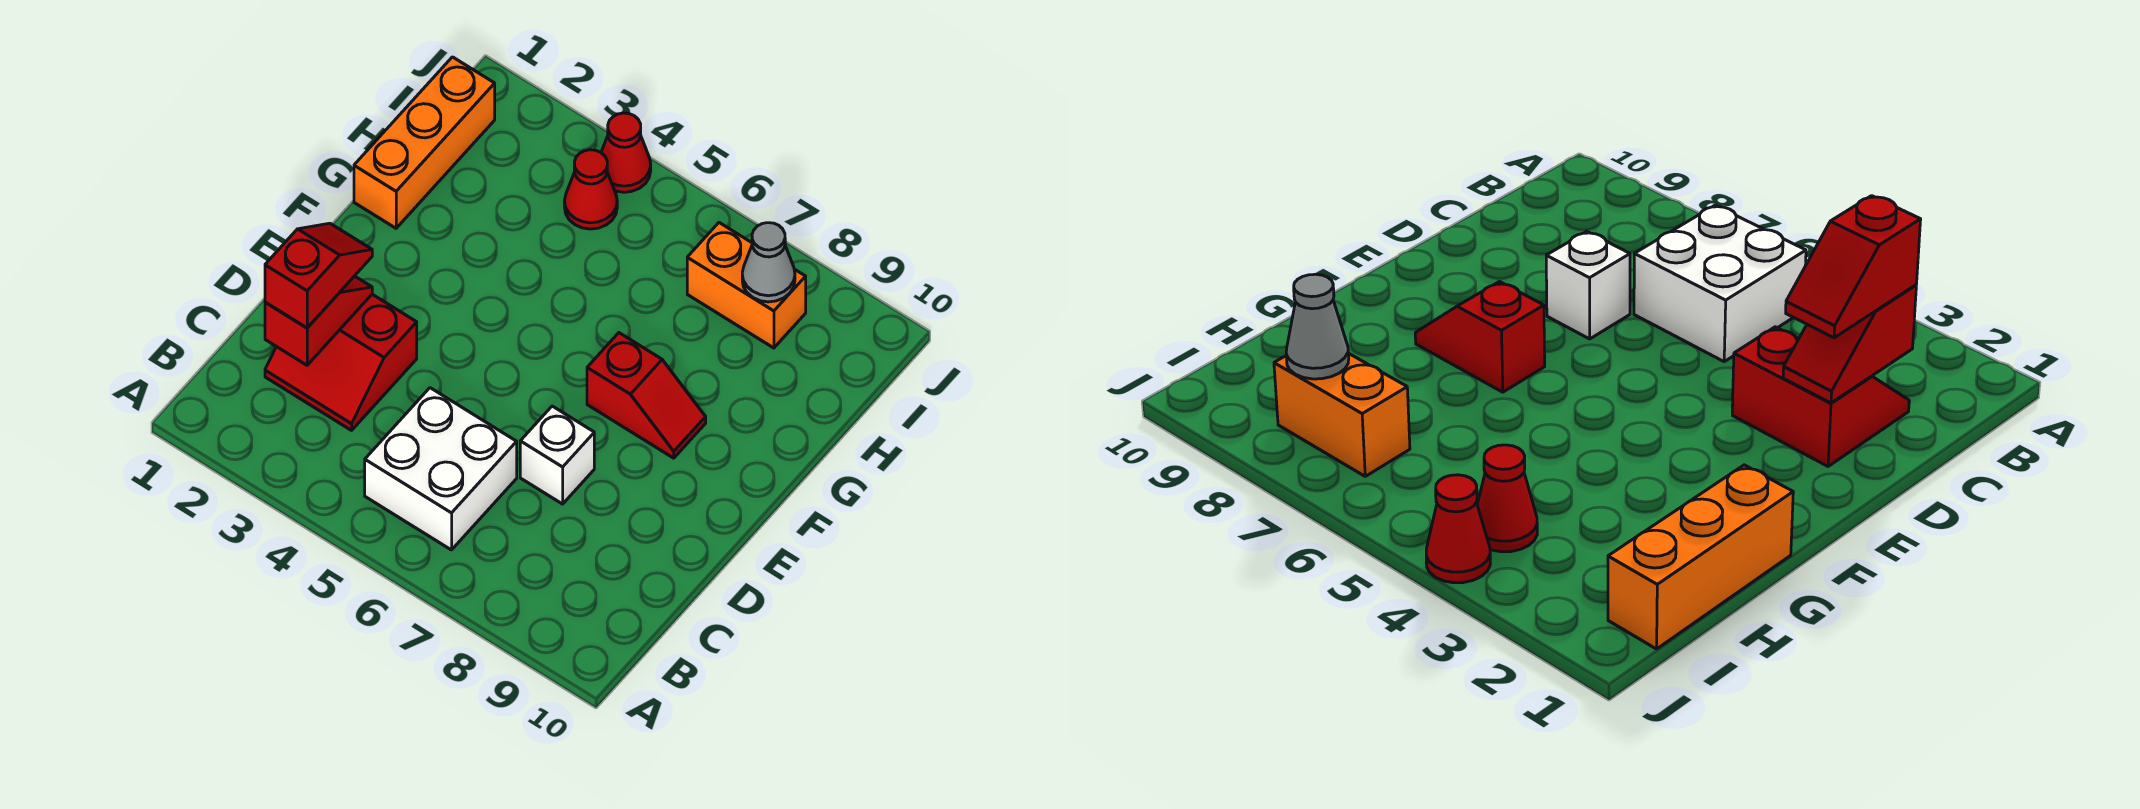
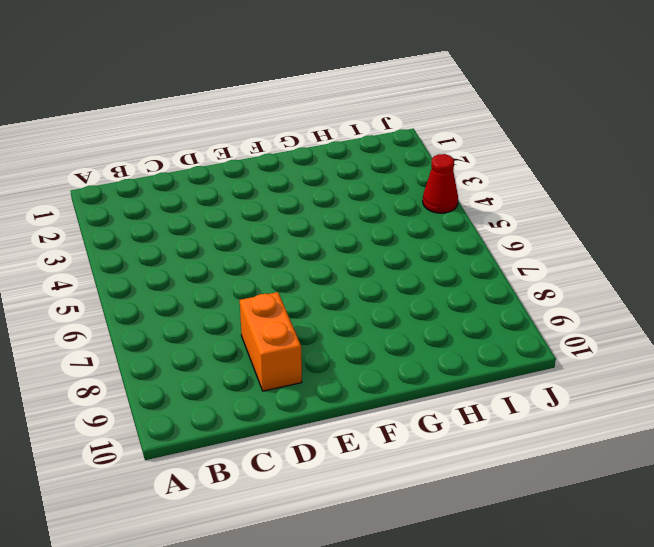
orange brick D8:D9 level 1 -> orange brick I7:I8 level 1
none -> white brick B5:C6 level 1
none -> red slope C2:D3 level 1 top D

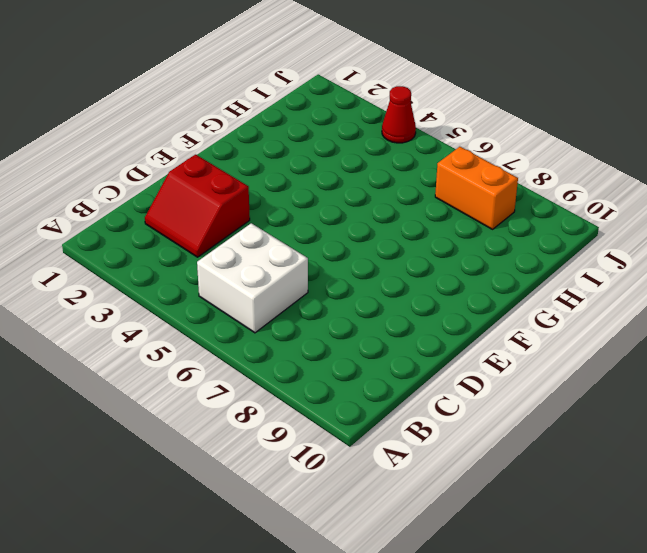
none -> white brick D7 level 1
none -> red slope F7:F8 level 1 top 7

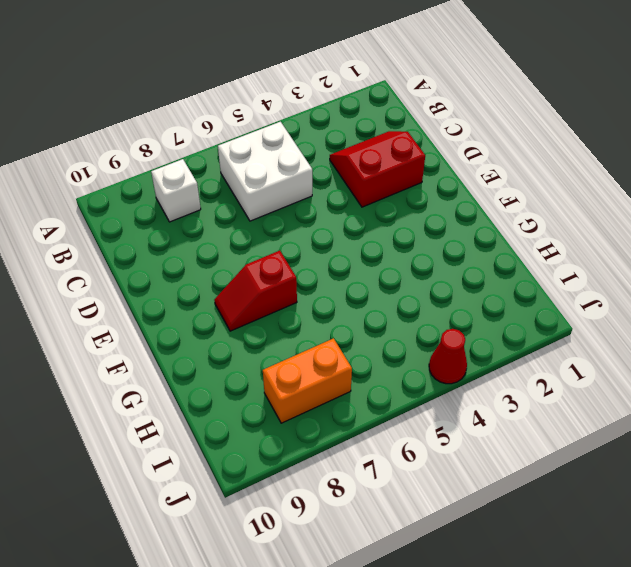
white brick B8 level 1 -> white brick D7 level 1
none -> orange brick G1:I1 level 1
none -> red cone I4 level 1

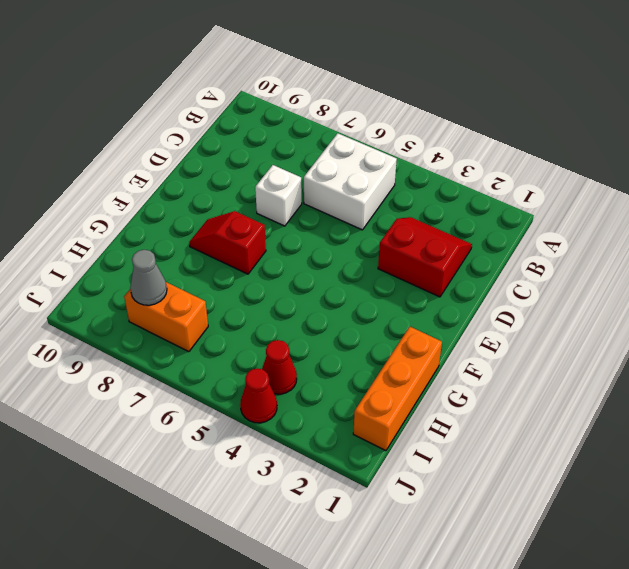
none -> red slope C2:D2 level 2 top C
none -> red slope C2:D2 level 3 top C

